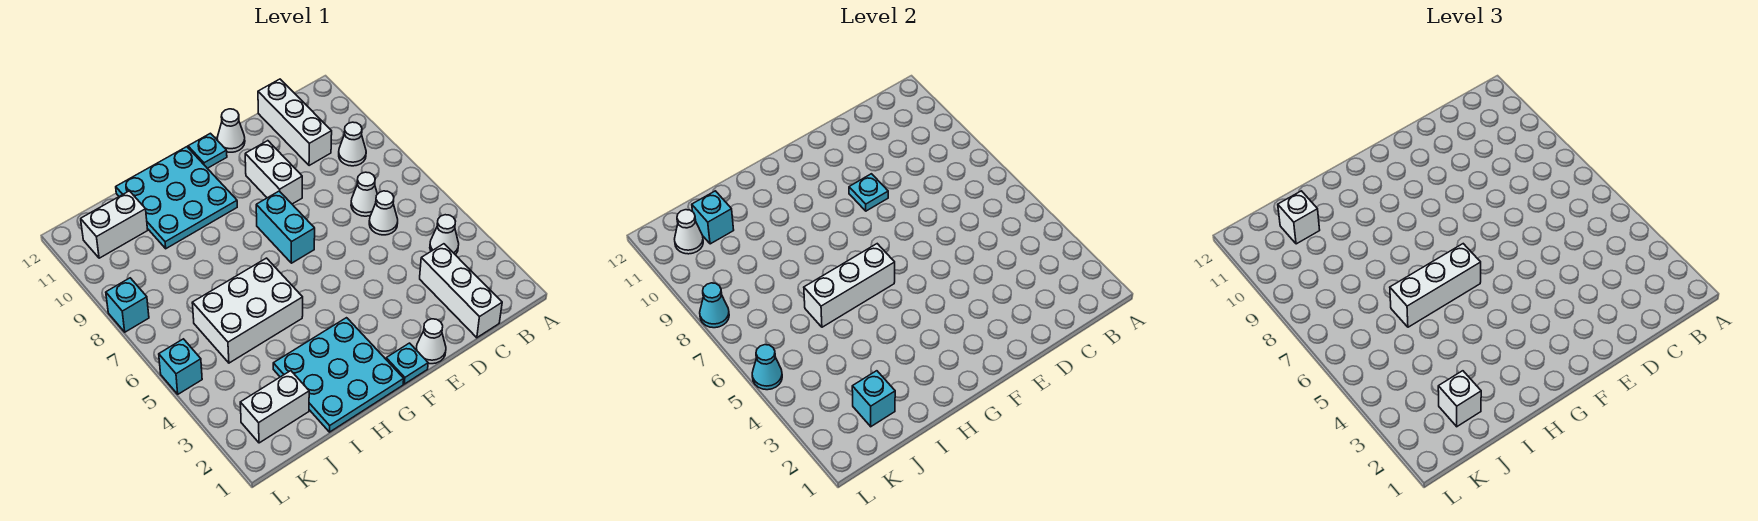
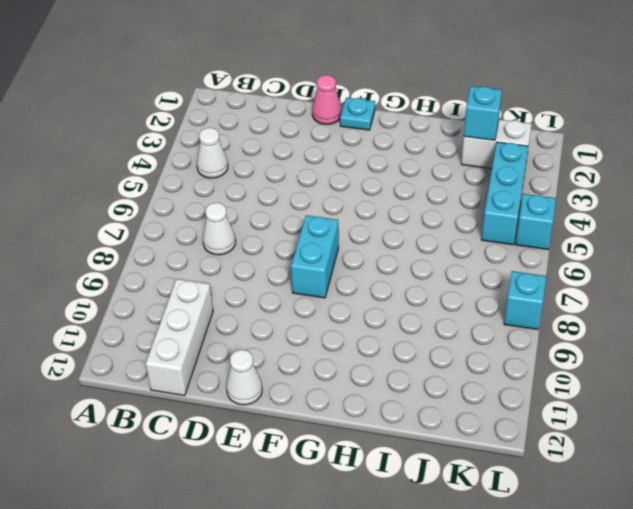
pink cone E1 level 1 -> white cone E1 level 1
cyan brick K3:K5 level 1 -> none
none -> white cone B9 level 1
none -> white brick C1:C3 level 1
none -> white cone C6 level 1

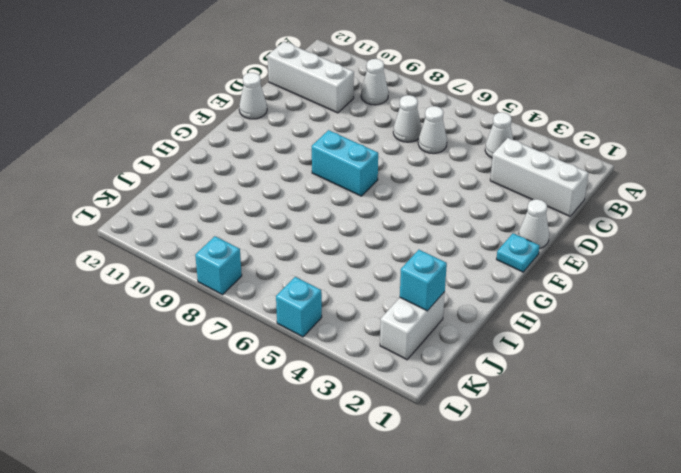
none -> white brick E9:E10 level 1
none -> cyan plate F12 level 1
none -> cyan plate G1:I3 level 1

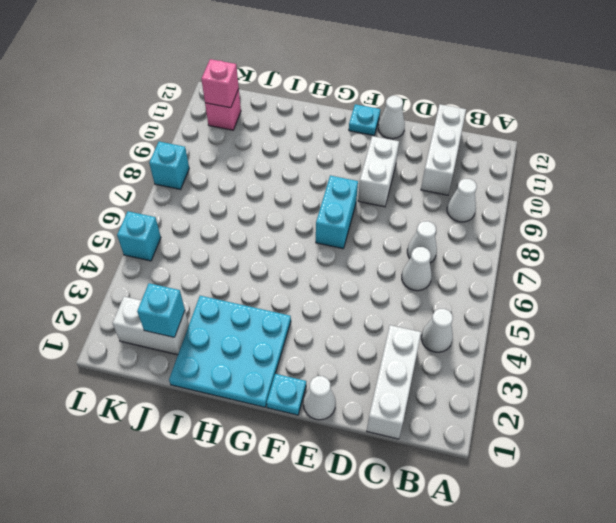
pink brick K11 level 1 -> white brick J11:K11 level 1
pink brick K11 level 2 -> white cone K11 level 2
none -> cyan plate G10:I12 level 1
none -> white brick H5:J6 level 1
none -> cyan plate E9 level 2

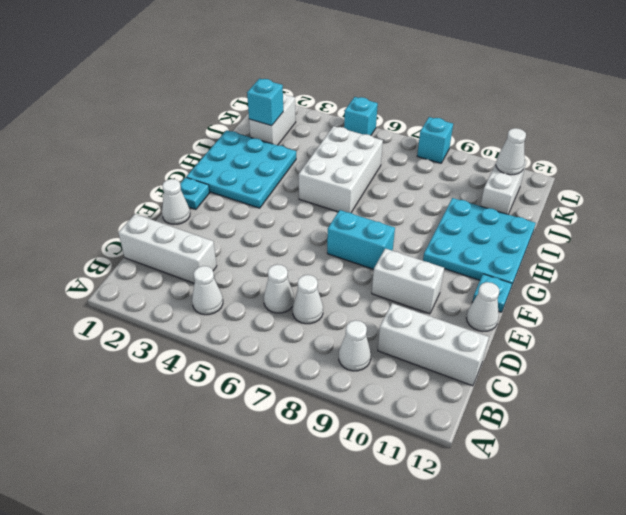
none -> cyan plate E9 level 2
none -> white brick G6:I6 level 2
none -> cyan brick J11 level 2

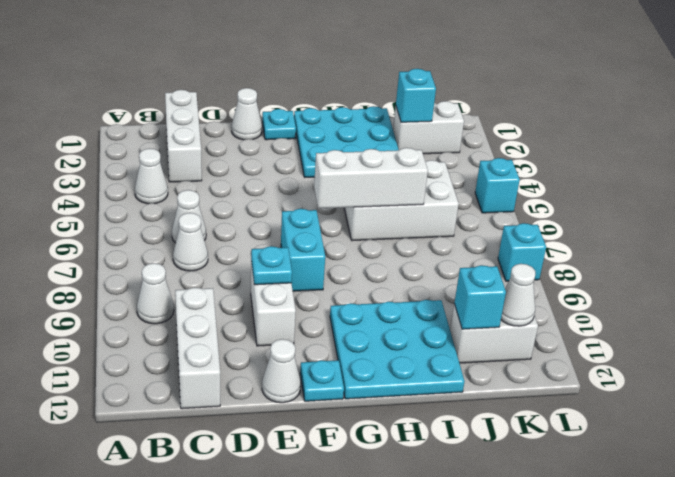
none -> cyan cone L5 level 2
none -> cyan cone L8 level 2
none -> white brick G6:I6 level 3

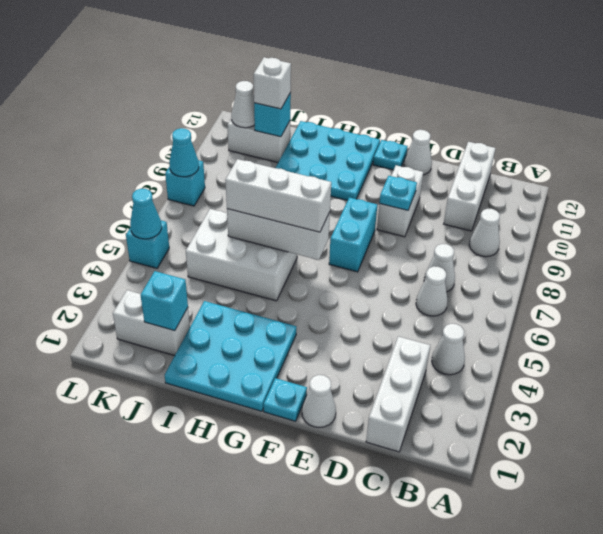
none -> white brick J2 level 3

